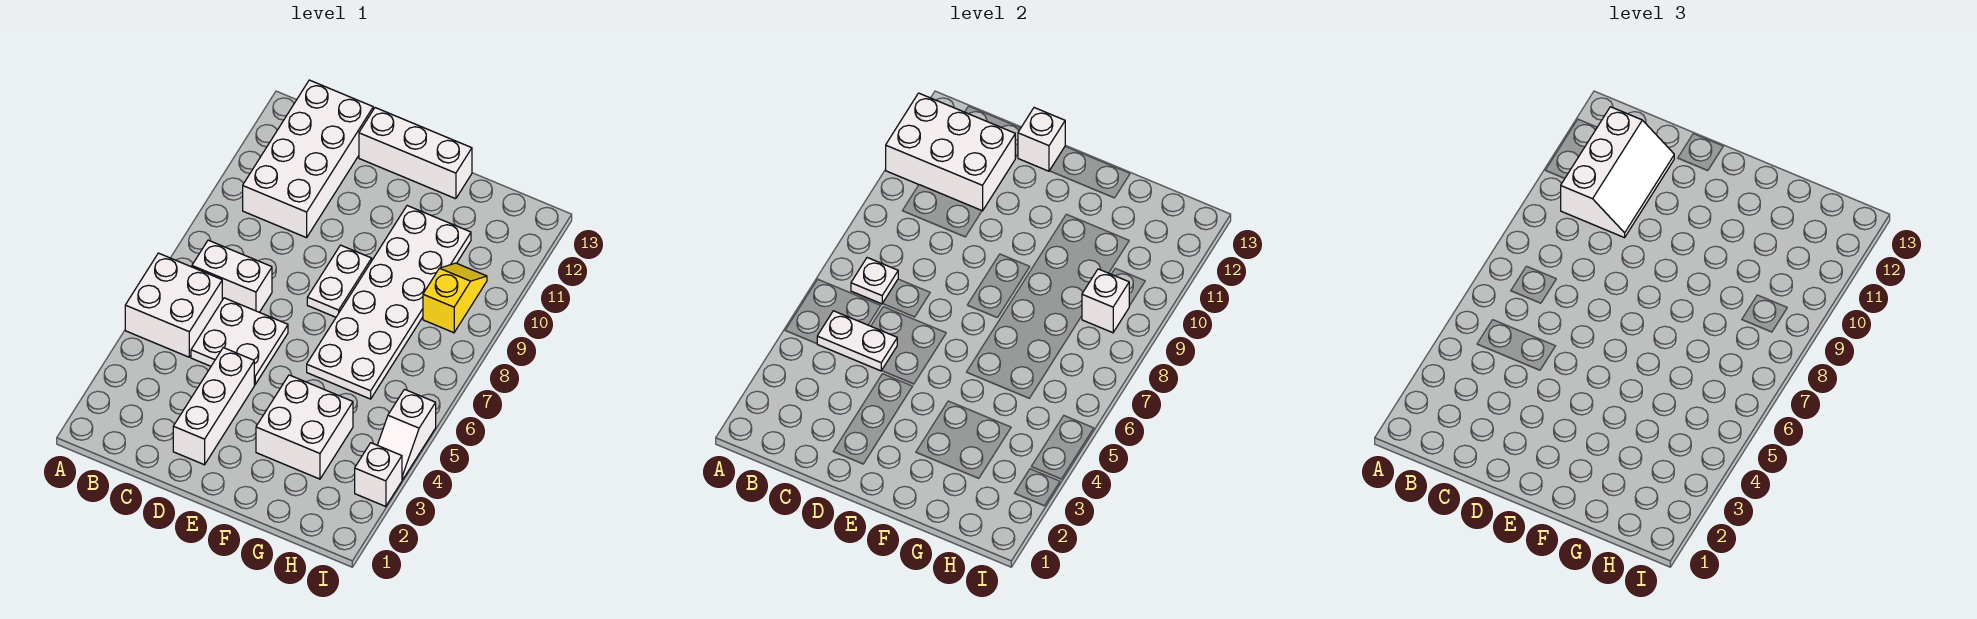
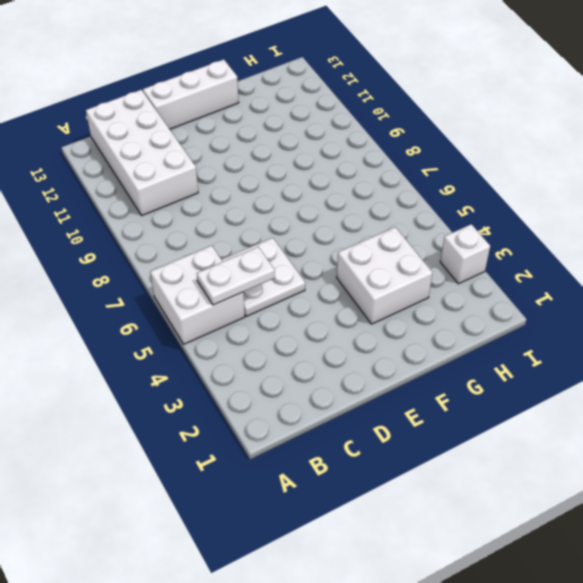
none -> white brick B7:C7 level 1
none -> white brick D2:D4 level 1
none -> white plate E8:E9 level 1

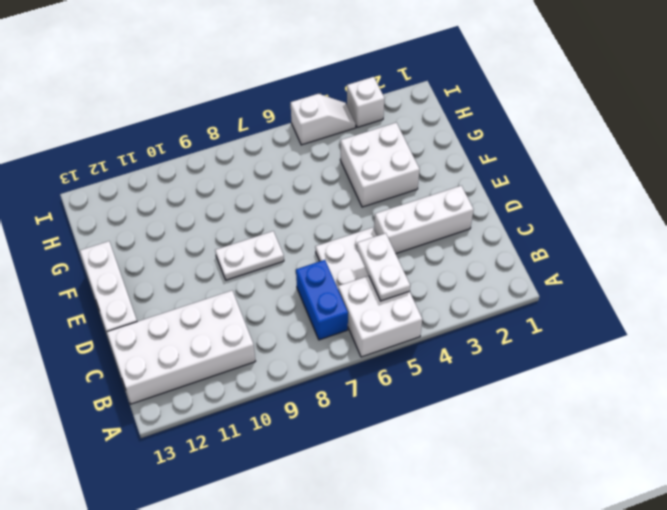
blue brick B7:C7 level 1 -> white brick B7:C7 level 1
none -> white plate F6:G11 level 1
none -> yellow slope H9:H10 level 1 top 9
none -> white brick A11:C12 level 2

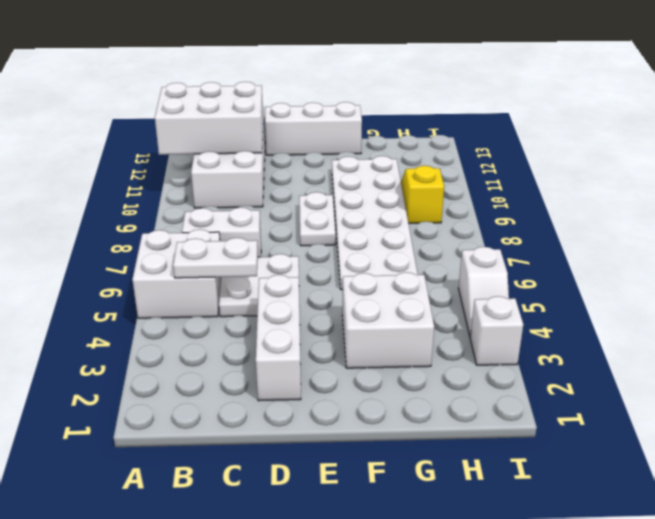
none -> white plate B7 level 2
none -> white brick D13 level 2
none -> white brick H9 level 2

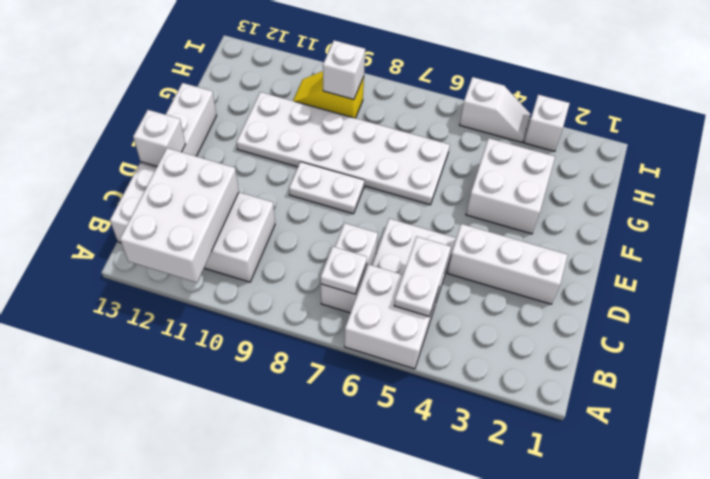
none -> white slope B10:C12 level 3 top B

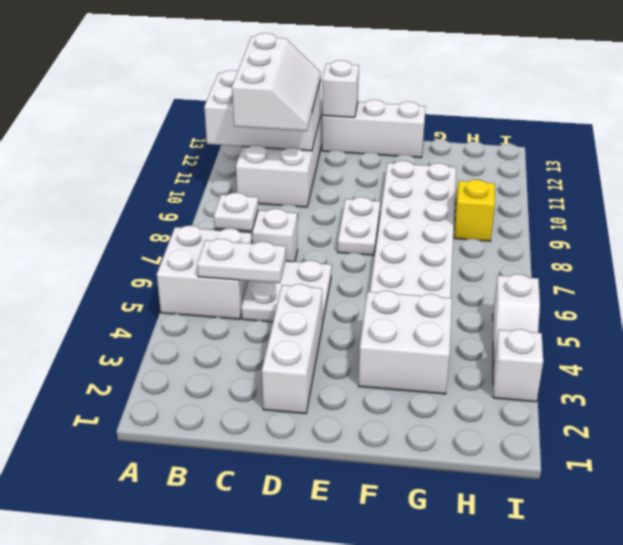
none -> white brick H9 level 2

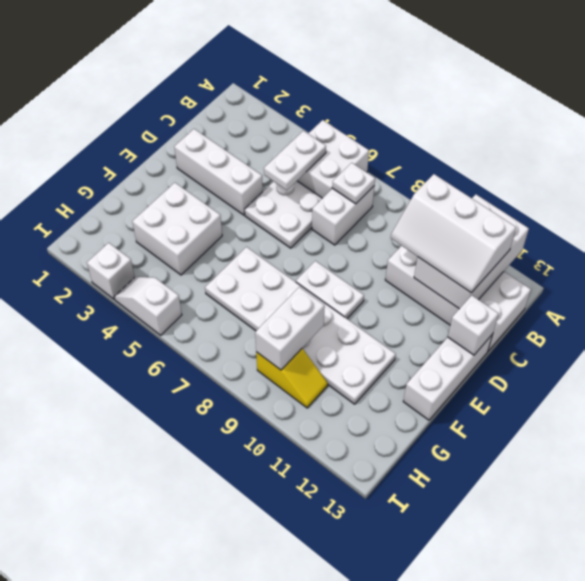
white brick G9:H9 level 2 -> white brick H9 level 2

